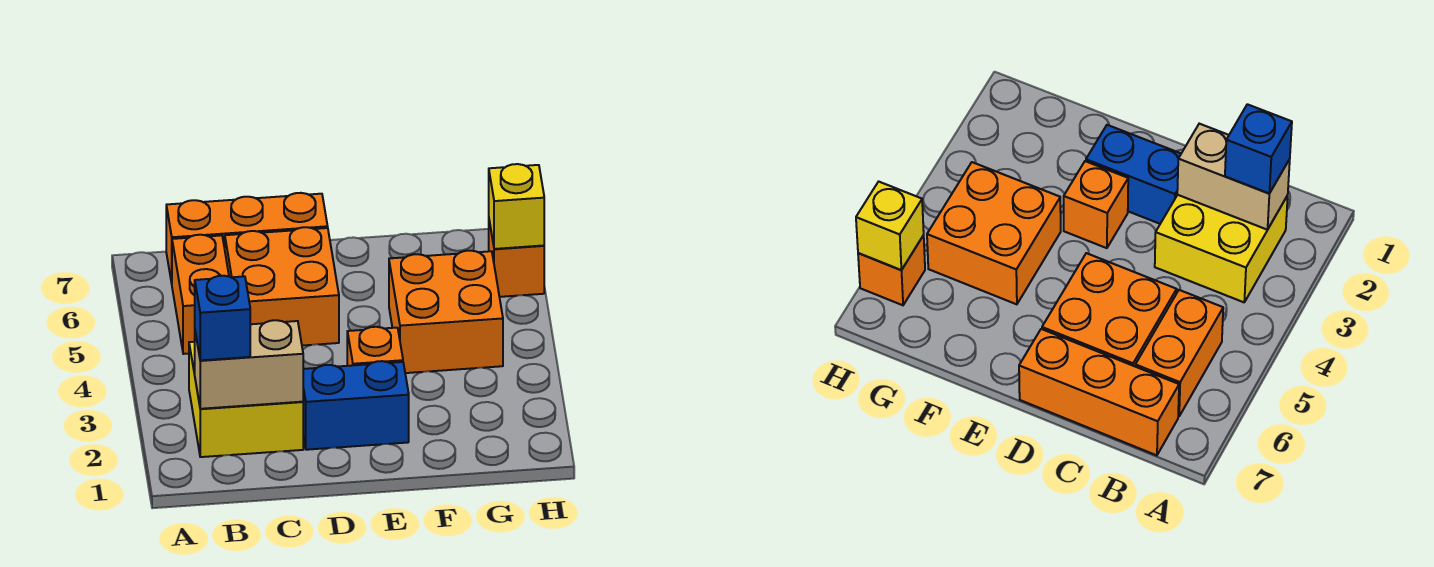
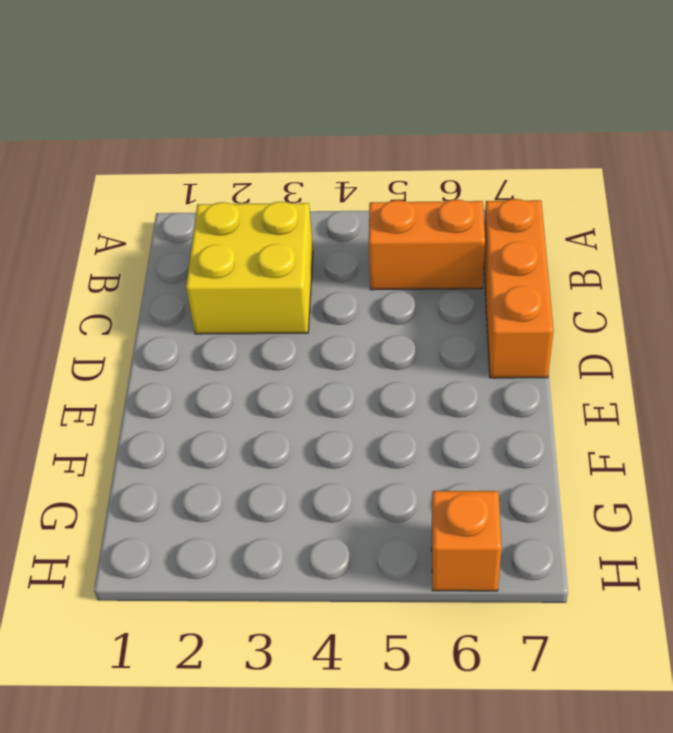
none -> orange brick C5:D6 level 1
none -> blue brick D2:E2 level 1

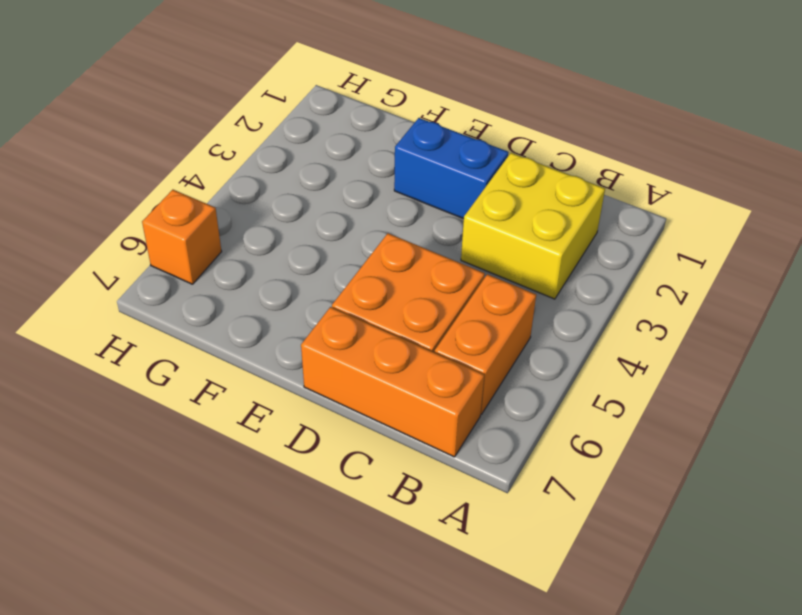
none -> orange brick E3 level 1
none -> orange brick F4:G5 level 1

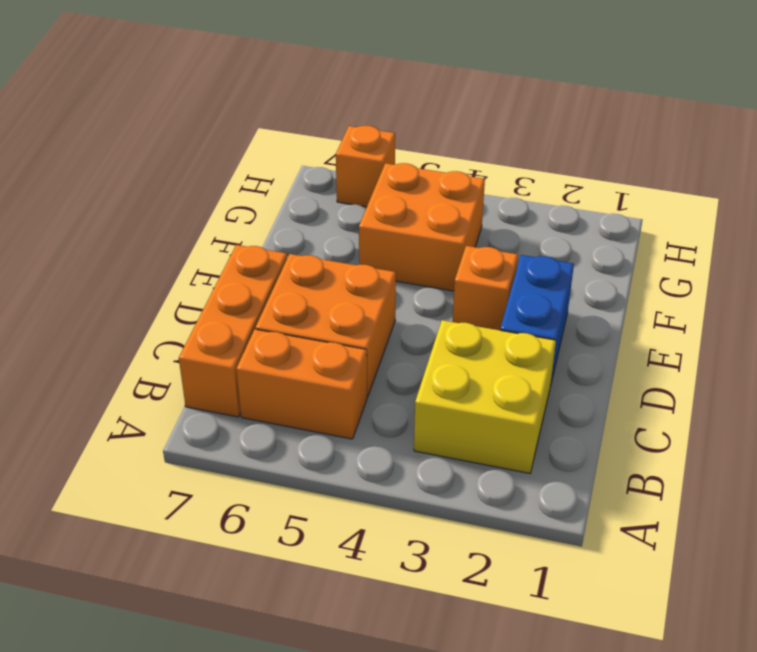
none -> tan brick B2:C2 level 2
none -> yellow brick H6 level 2

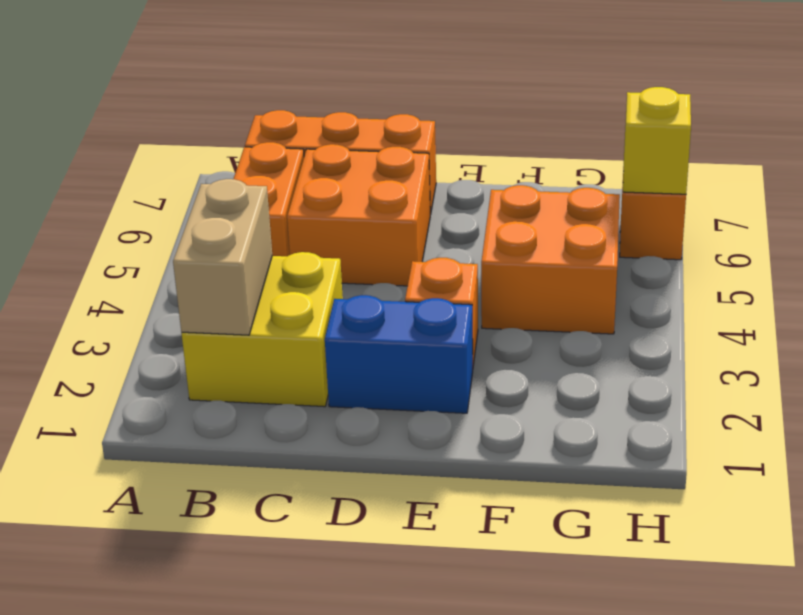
tan brick B2:B3 level 2 -> tan brick B2:C2 level 2
none -> blue brick B2 level 3

